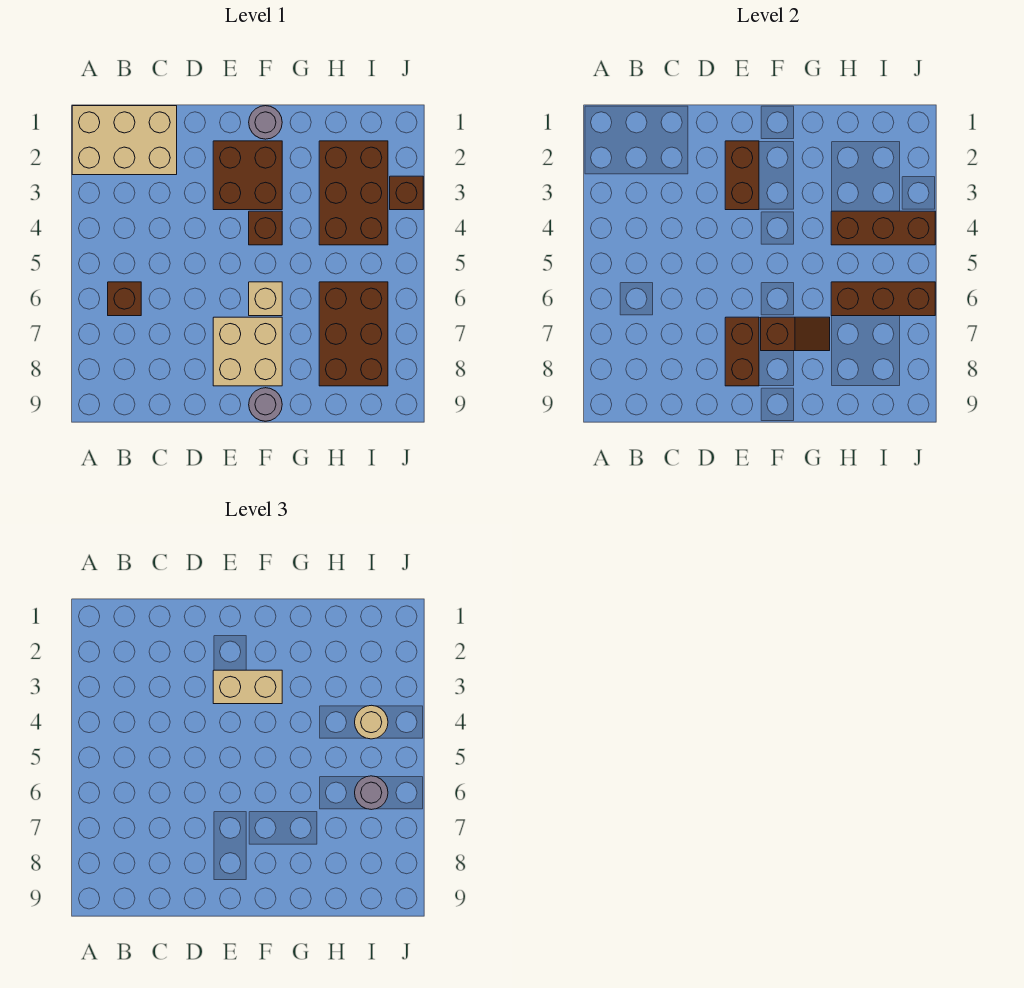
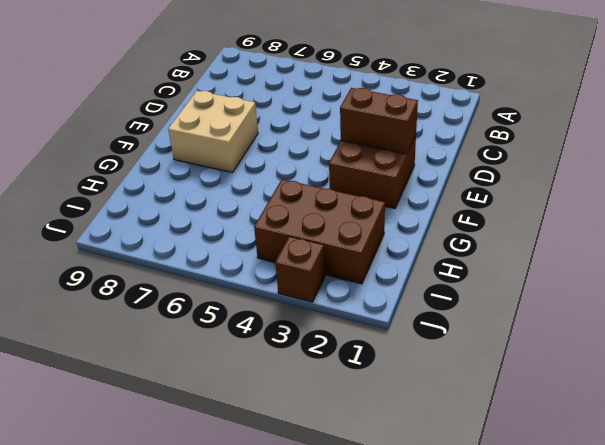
none -> tan brick A1:C2 level 1
none -> brown brick B6 level 1
none -> grey round brick F1 level 1

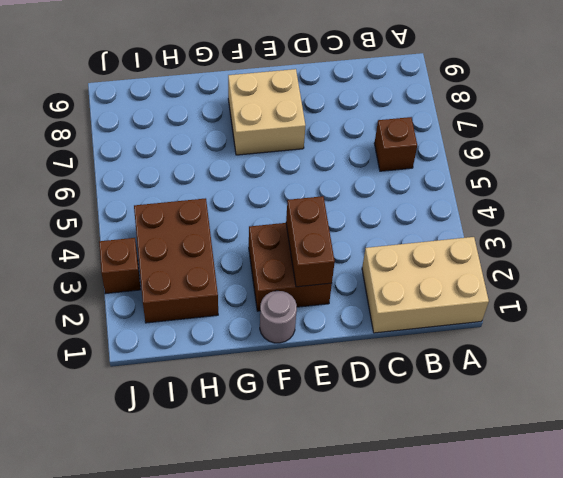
none -> brown brick F4 level 1
none -> tan brick F6 level 1
none -> grey round brick F9 level 1

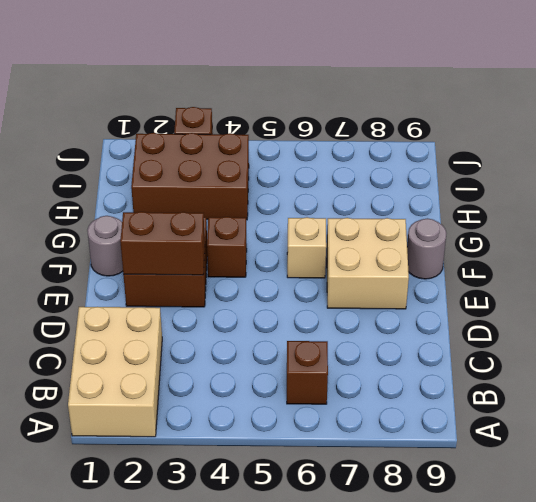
none -> brown brick H6:I8 level 1
none -> brown brick E7:E8 level 2
none -> brown slope F7:G7 level 2 top F

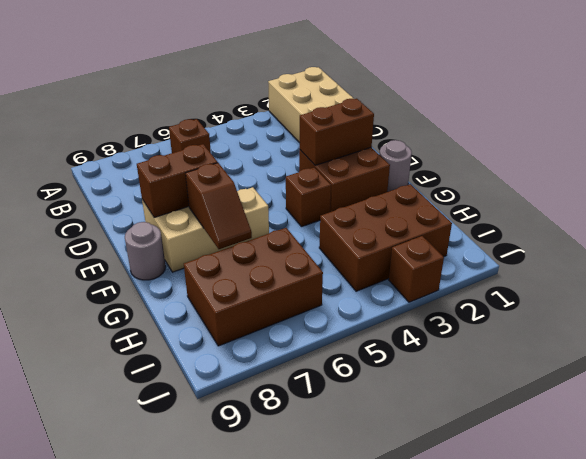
none -> brown brick H4:J4 level 2
none -> brown brick H6:J6 level 2
none -> tan brick E3:F3 level 3

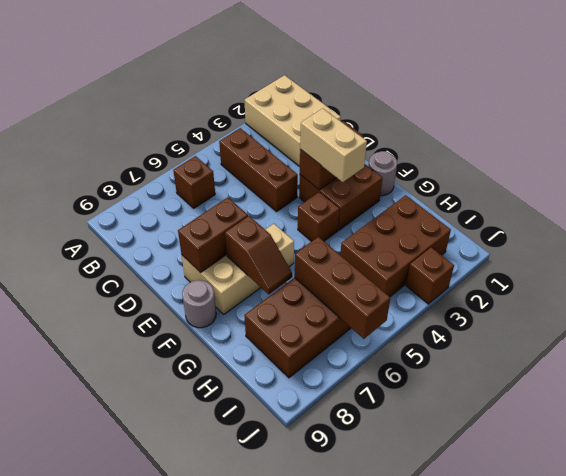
brown brick B4:D4 level 1 -> brown brick H4:J4 level 2
none -> tan round brick I4 level 3
none -> grey round brick I6 level 3

